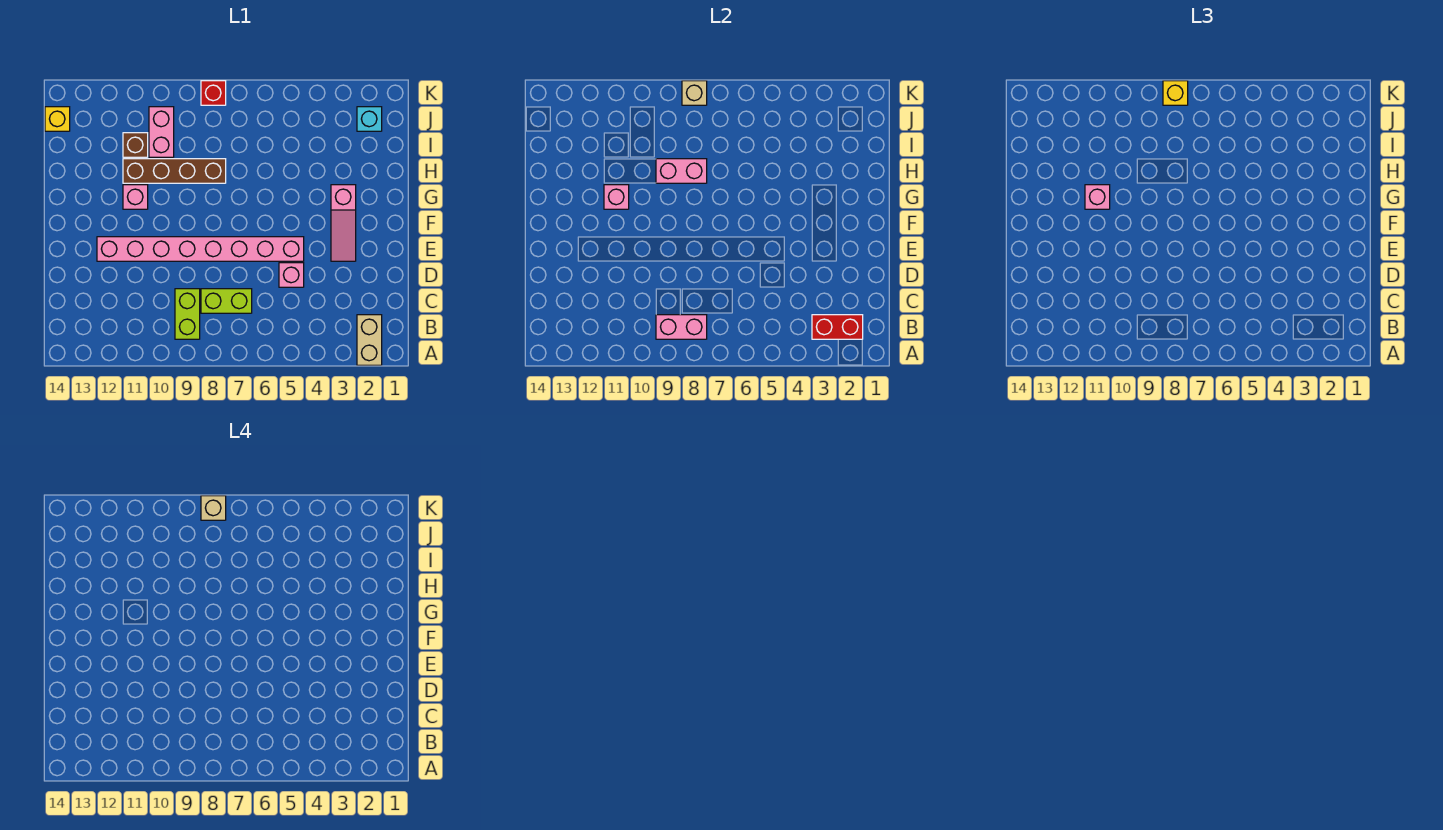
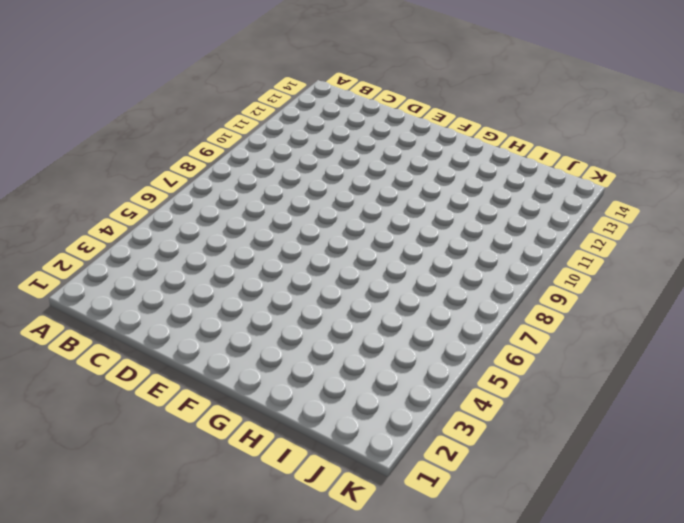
none -> tan brick A2:B2 level 1
none -> lime brick B9:C9 level 1
none -> lime brick C7:C8 level 1

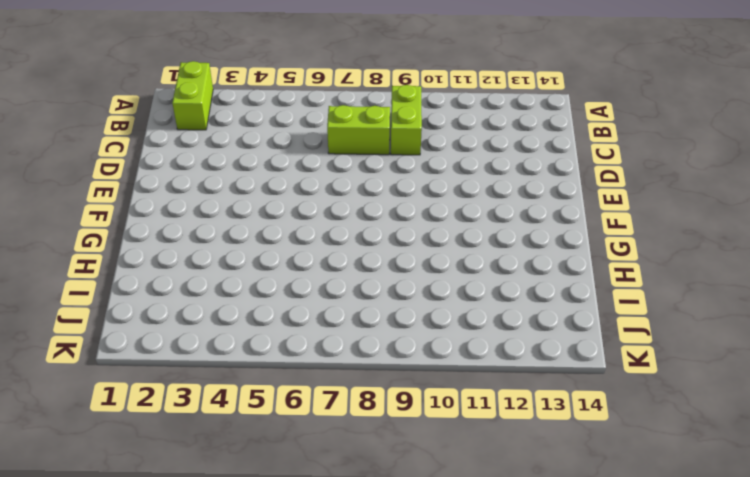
lime brick A2:B2 level 1 -> tan brick A2:B2 level 1
none -> pink brick D5 level 1
none -> pink slope E3:G3 level 1 top G
none -> pink brick E5:E12 level 1

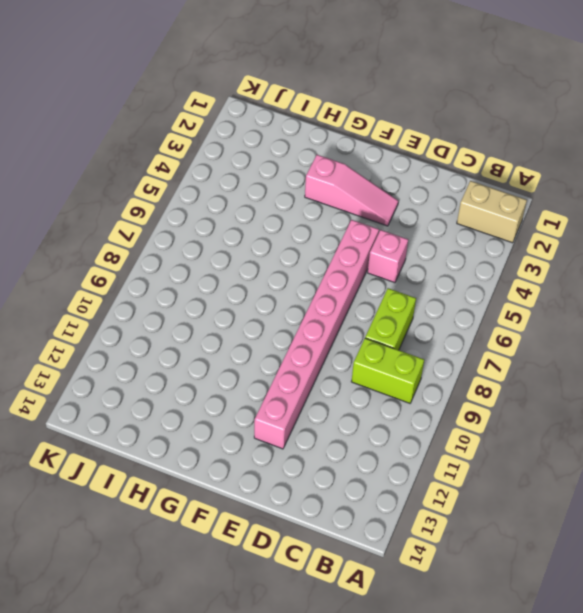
none -> pink brick G11 level 1
none -> brown brick H8:H11 level 1
none -> pink brick I10:J10 level 1

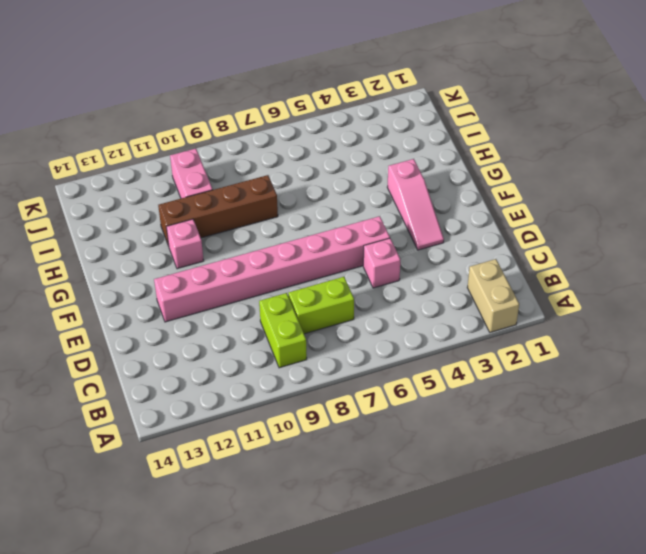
none -> brown brick I11 level 1
none -> cyan brick J2 level 1
none -> yellow brick J14 level 1

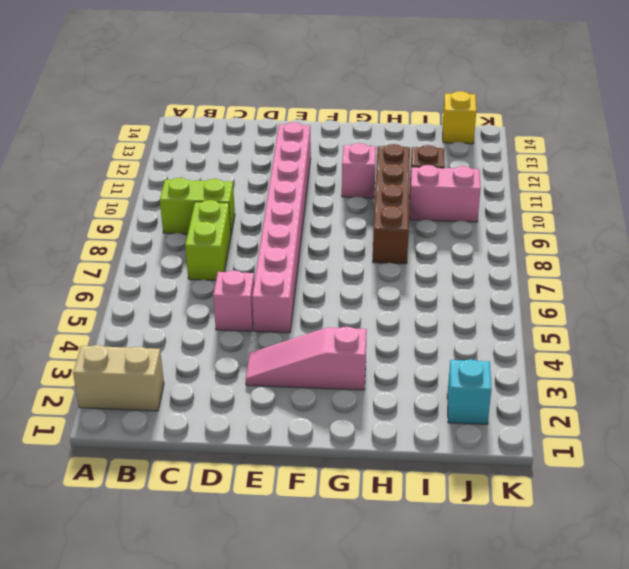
none -> red brick K8 level 1
none -> red brick B2:B3 level 2
none -> pink brick B8:B9 level 2

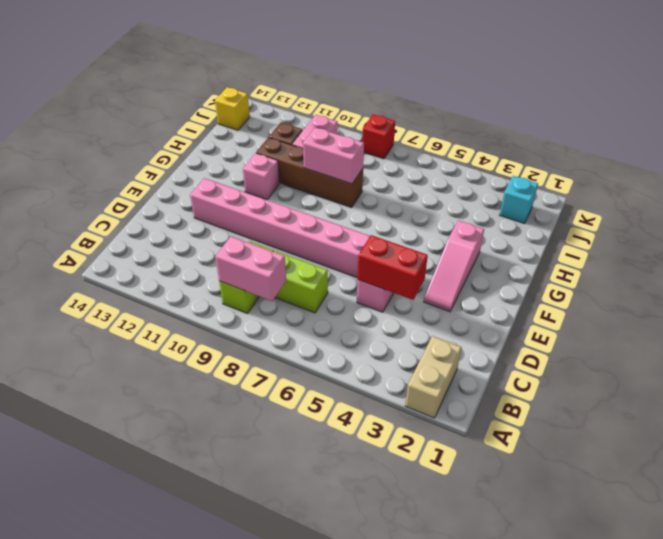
red brick D4:D5 level 2 -> red brick B2:B3 level 2
none -> pink brick G11 level 2
none -> tan brick K8 level 2
none -> pink brick G11 level 3

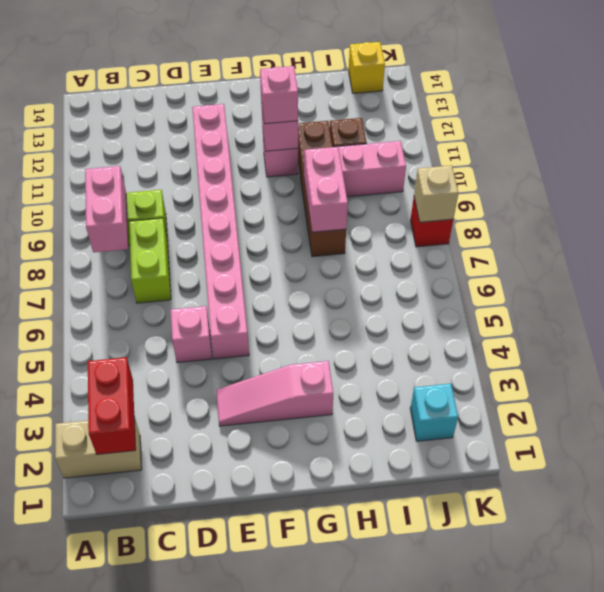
none -> yellow brick K8 level 3
none -> tan brick K8 level 4

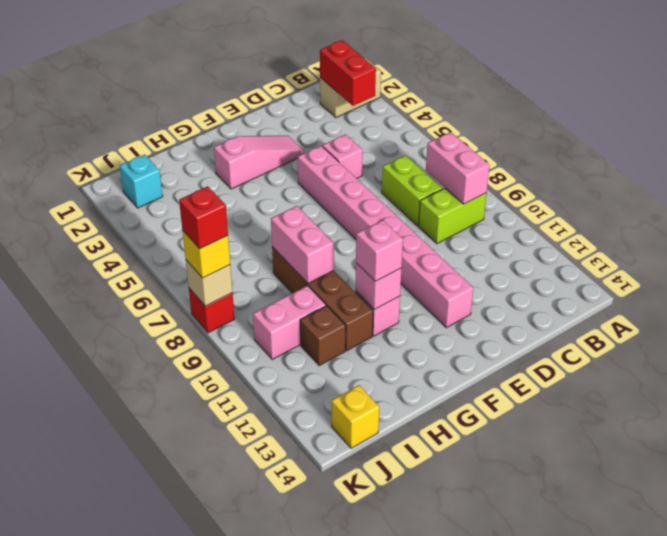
red brick K8 level 4 -> tan brick K8 level 4

